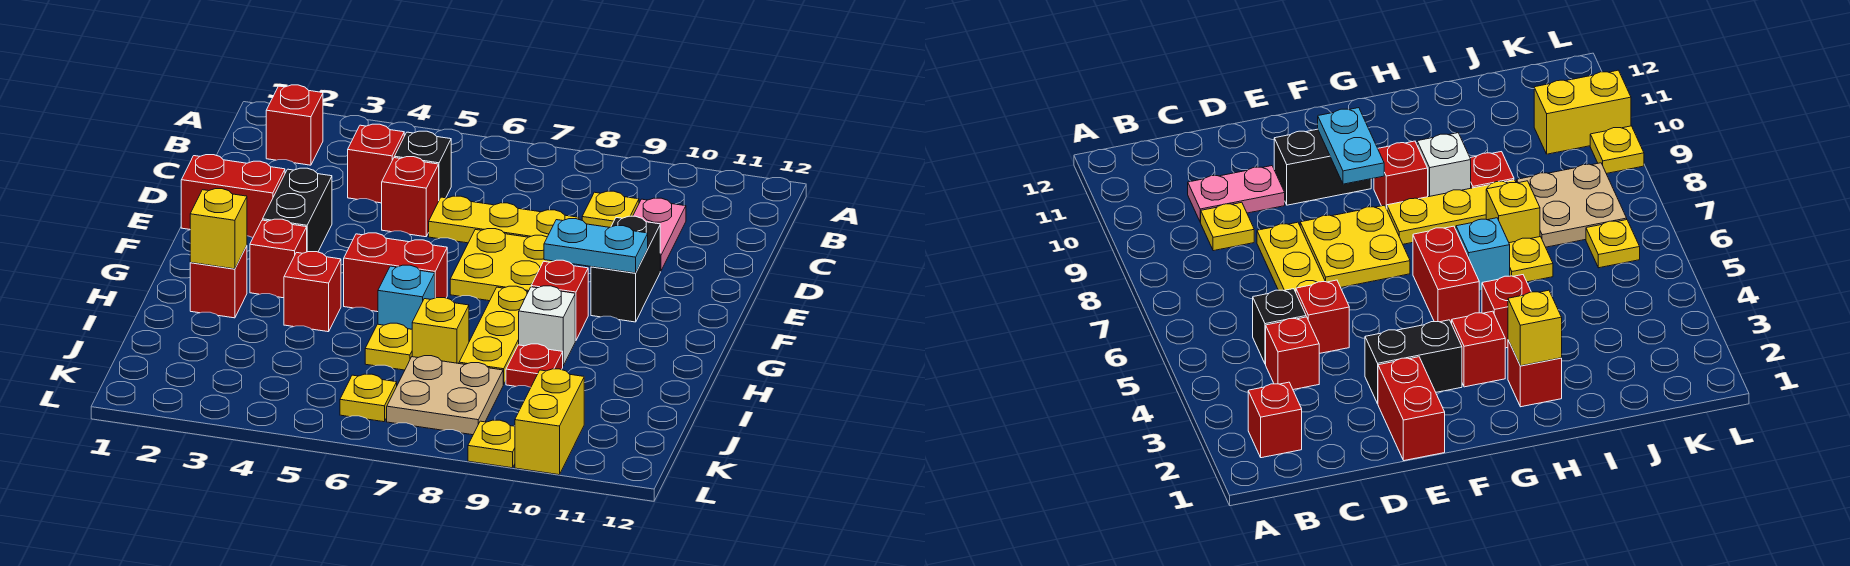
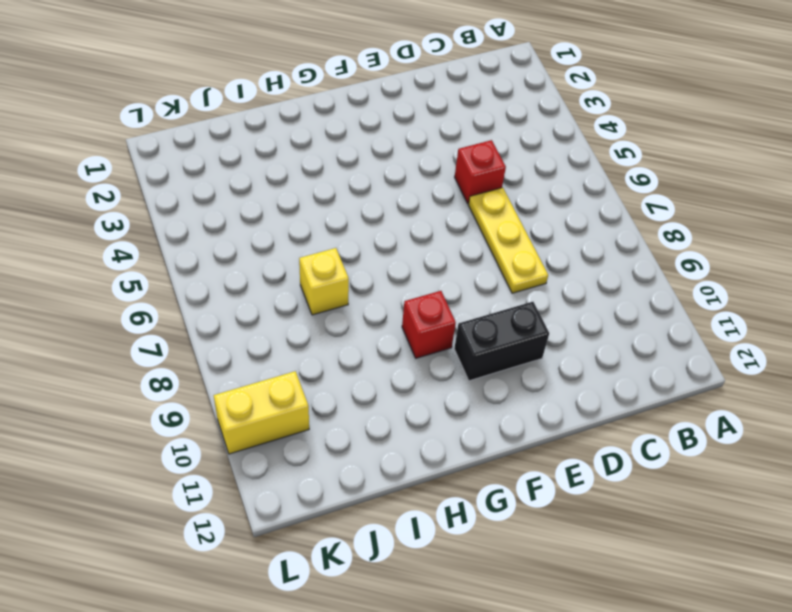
none -> red brick B2 level 1
none -> red brick C4 level 1
none -> black brick C5 level 1

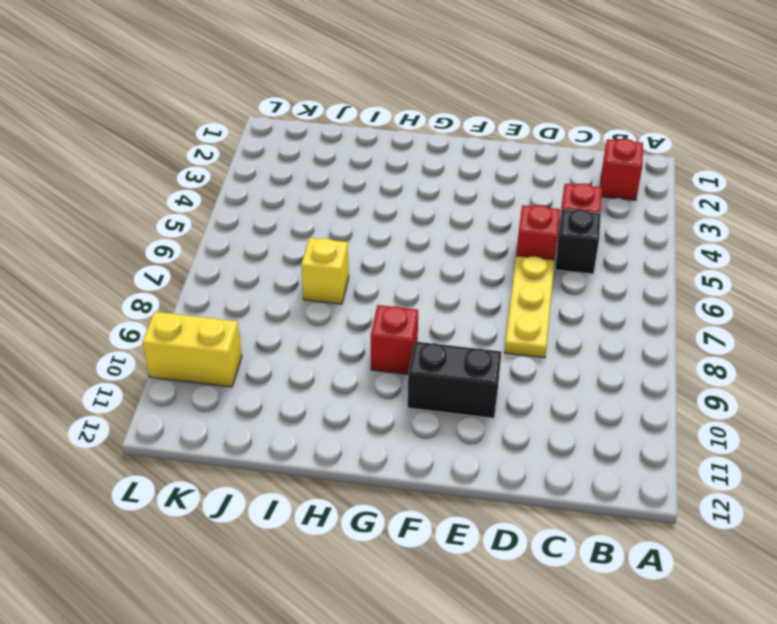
none -> yellow plate C9 level 1
none -> pink plate C10:D10 level 1
none -> red brick E1:E2 level 1

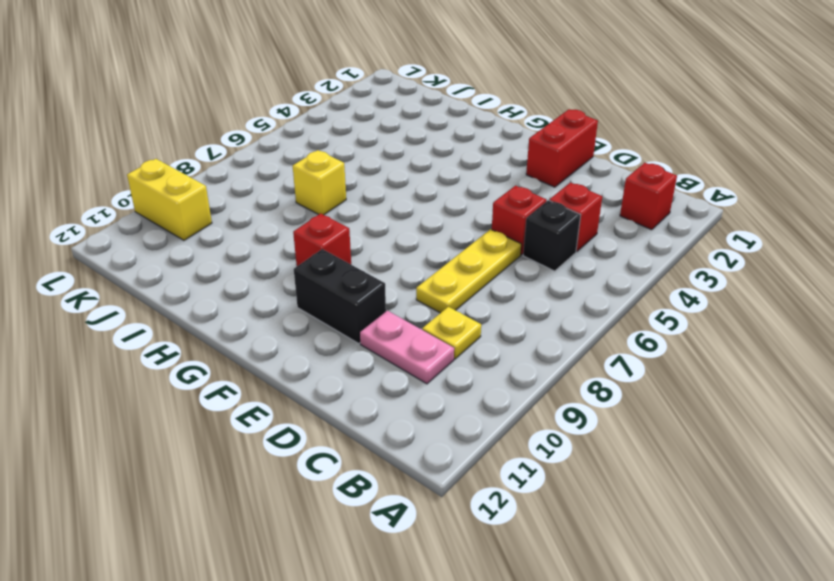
none -> black brick E3:F3 level 1
none -> yellow plate E7:F8 level 1
none -> red brick G3 level 1

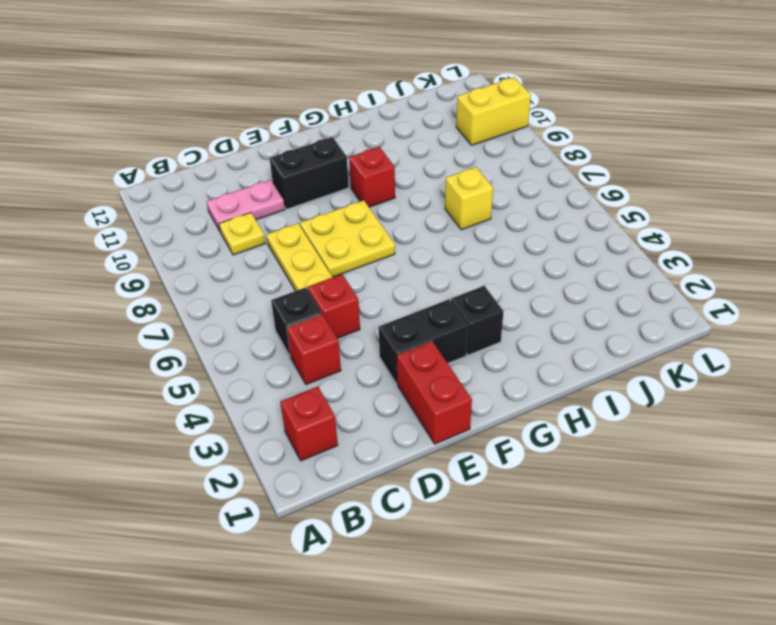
black brick G3 level 1 -> red brick G3 level 1
none -> red brick G5:G6 level 1
none -> yellow plate G8:I8 level 1
none -> red brick H2 level 1

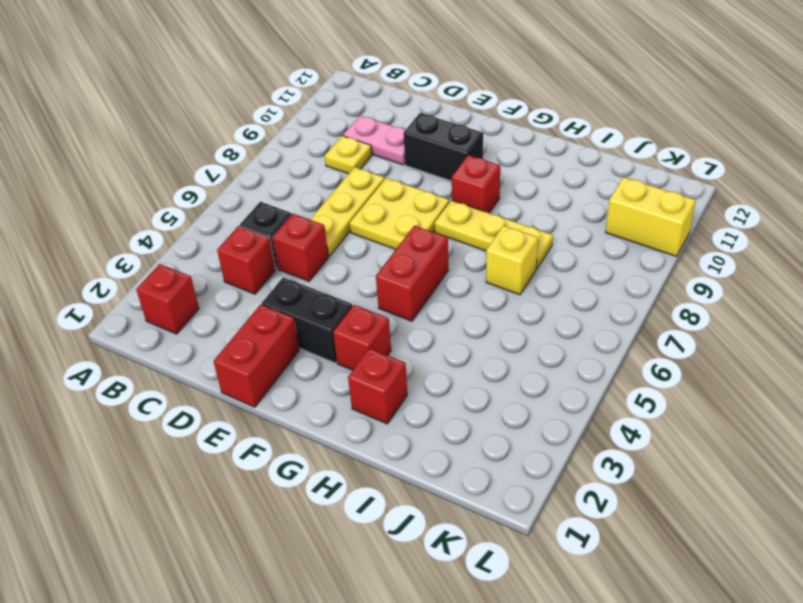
none -> red brick H4 level 1
none -> cyan brick H6 level 1
none -> white brick H9 level 1

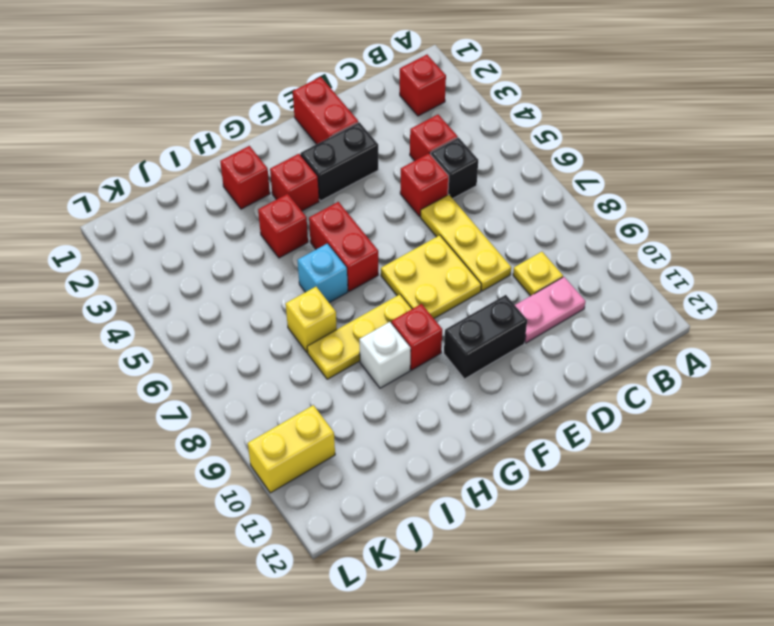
none -> yellow plate I6 level 1
none -> red plate I9 level 1
none -> tan plate J7:K8 level 1

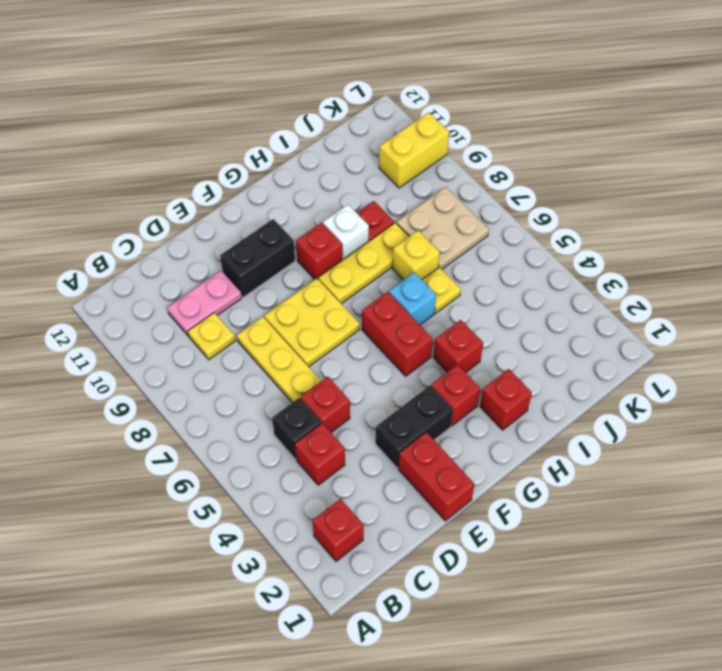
none -> yellow plate K6 level 1
none -> yellow plate L9 level 1
none -> cyan plate F9:F10 level 2

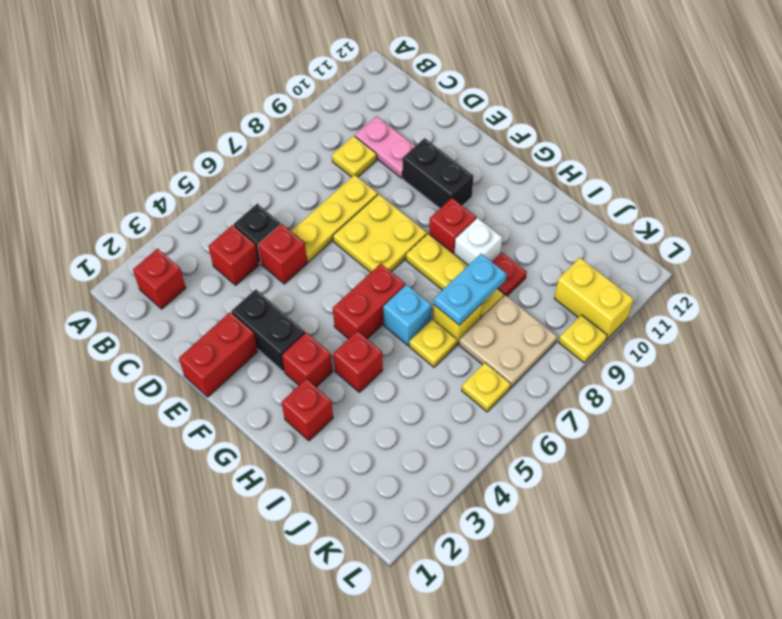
cyan plate I7:I8 level 2 -> cyan plate F9:F10 level 2
none -> yellow brick H2 level 2

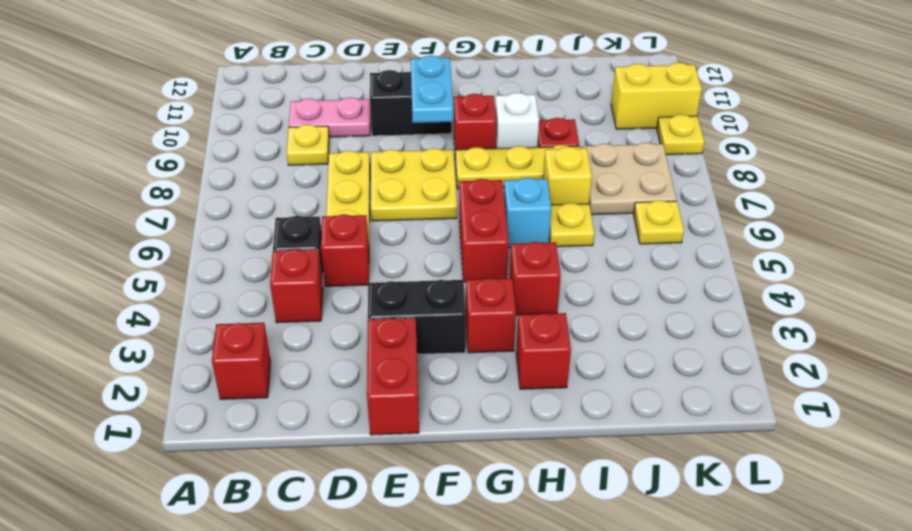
none -> yellow brick H2 level 2

